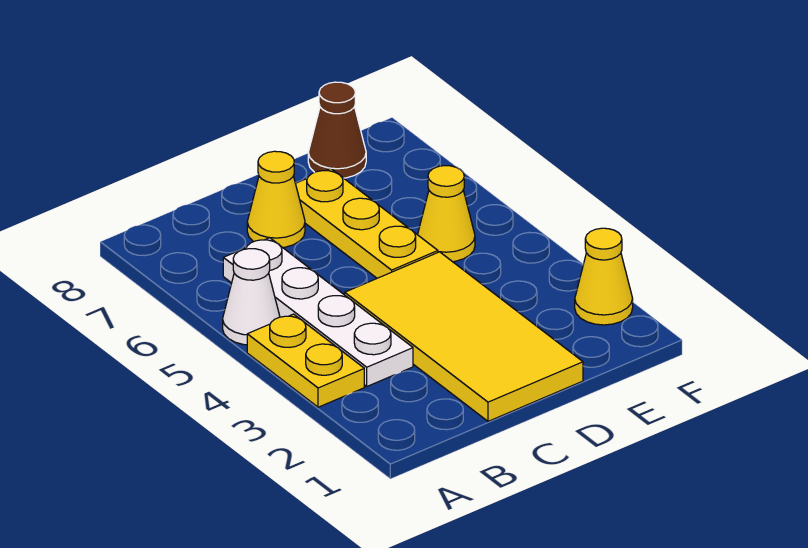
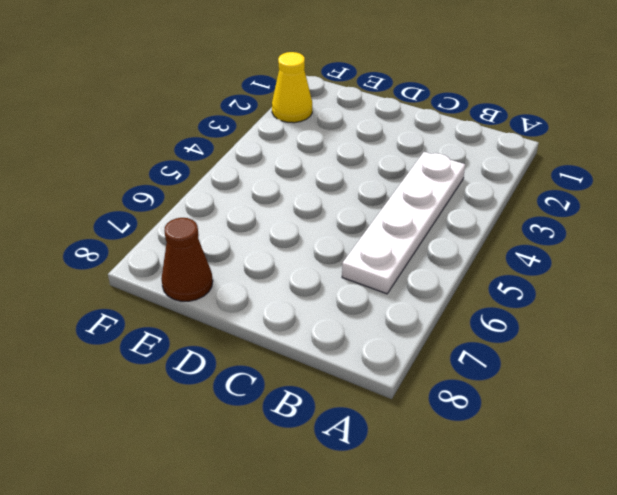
none -> yellow plate A3:A4 level 1
none -> white cone A5 level 1

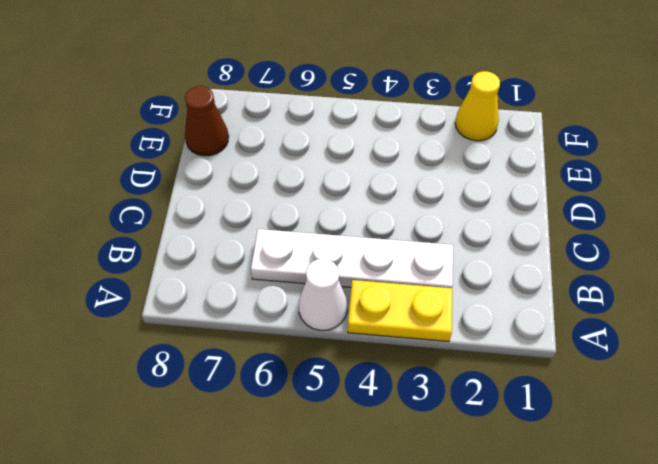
none -> yellow tile C1:D4 level 1
none -> yellow cone C7 level 1

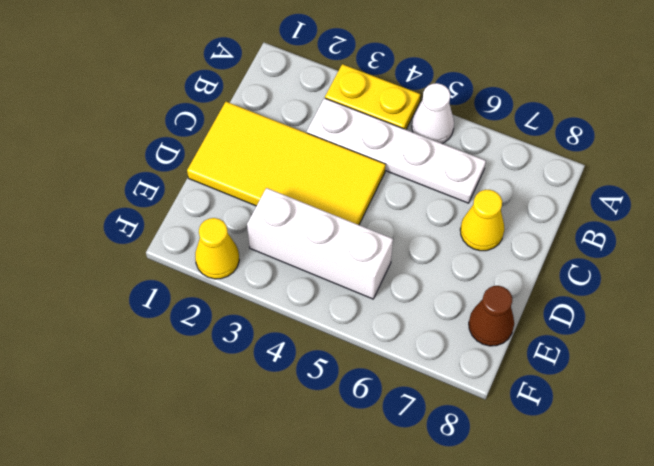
white brick E3:E5 level 1 -> yellow cone E5 level 1
none -> yellow plate D5:D7 level 1

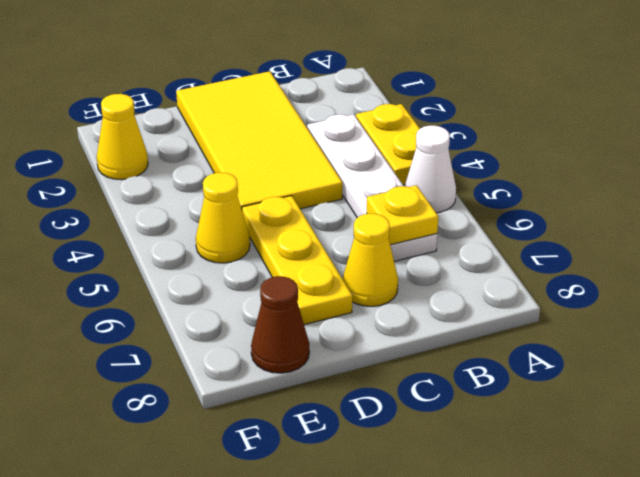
yellow plate B6 level 2 -> none

